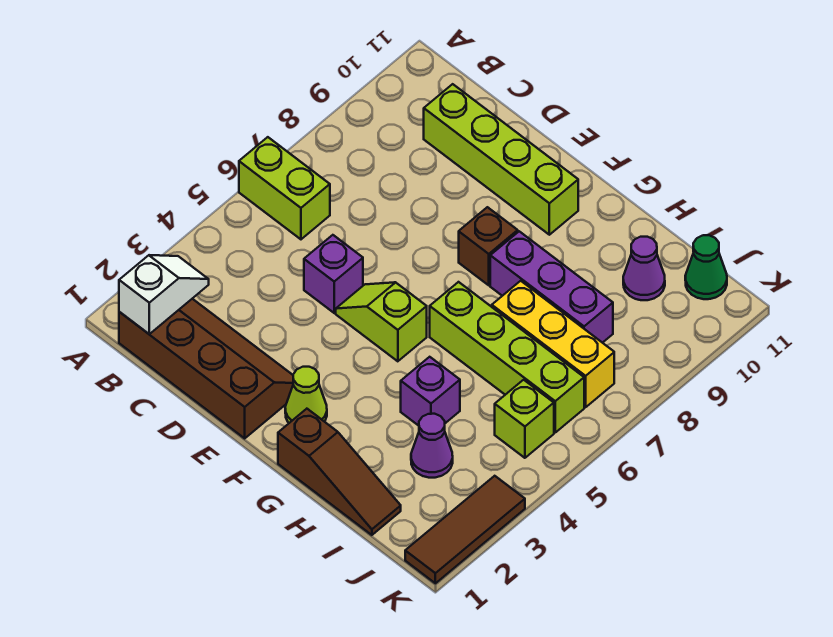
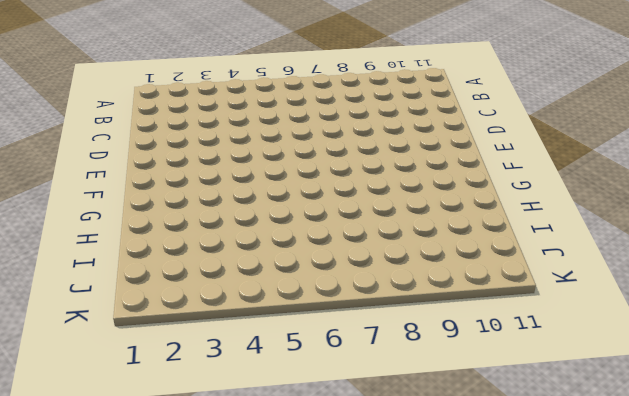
none -> lime brick A6:B6 level 1
none -> brown slope B1:E2 level 1 top 1
none -> lime brick C10:F10 level 1

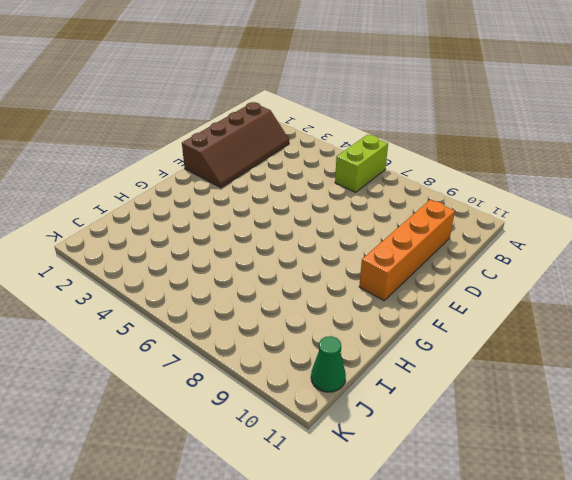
orange brick C10:F10 level 1 -> lime brick C10:F10 level 1
none -> purple brick D5 level 1
none -> lime slope E5:F5 level 1 top F
none -> lime cone F2 level 1

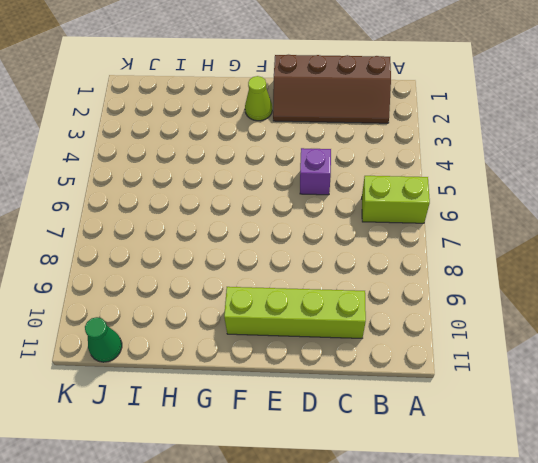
none -> lime slope E5:F5 level 1 top F
none -> brown brick F8 level 1
none -> brown slope G1:I1 level 1 top G

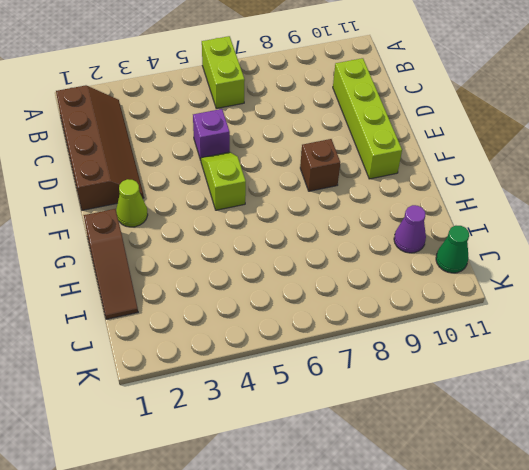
none -> lime brick G6:J6 level 1
none -> purple brick G8:I8 level 1
none -> purple brick H4 level 1

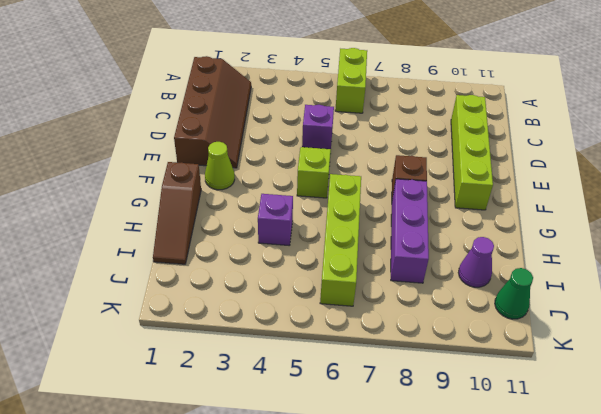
none -> yellow brick H7:J7 level 1
none -> purple cone I3 level 1
none -> lime brick J5 level 1

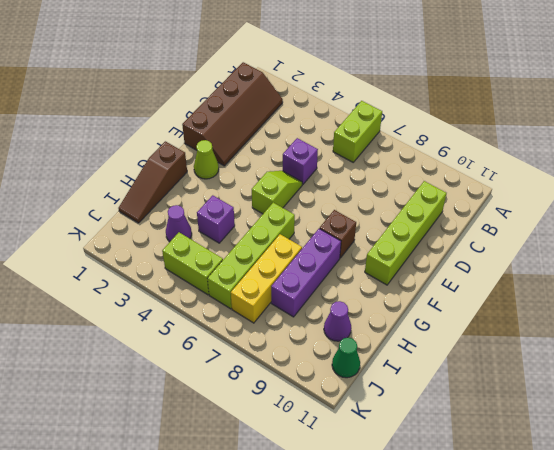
lime brick J4:J5 level 1 -> lime brick J5 level 1
none -> brown tile K1:K3 level 1
none -> white slope B1:B2 level 2 top 1

